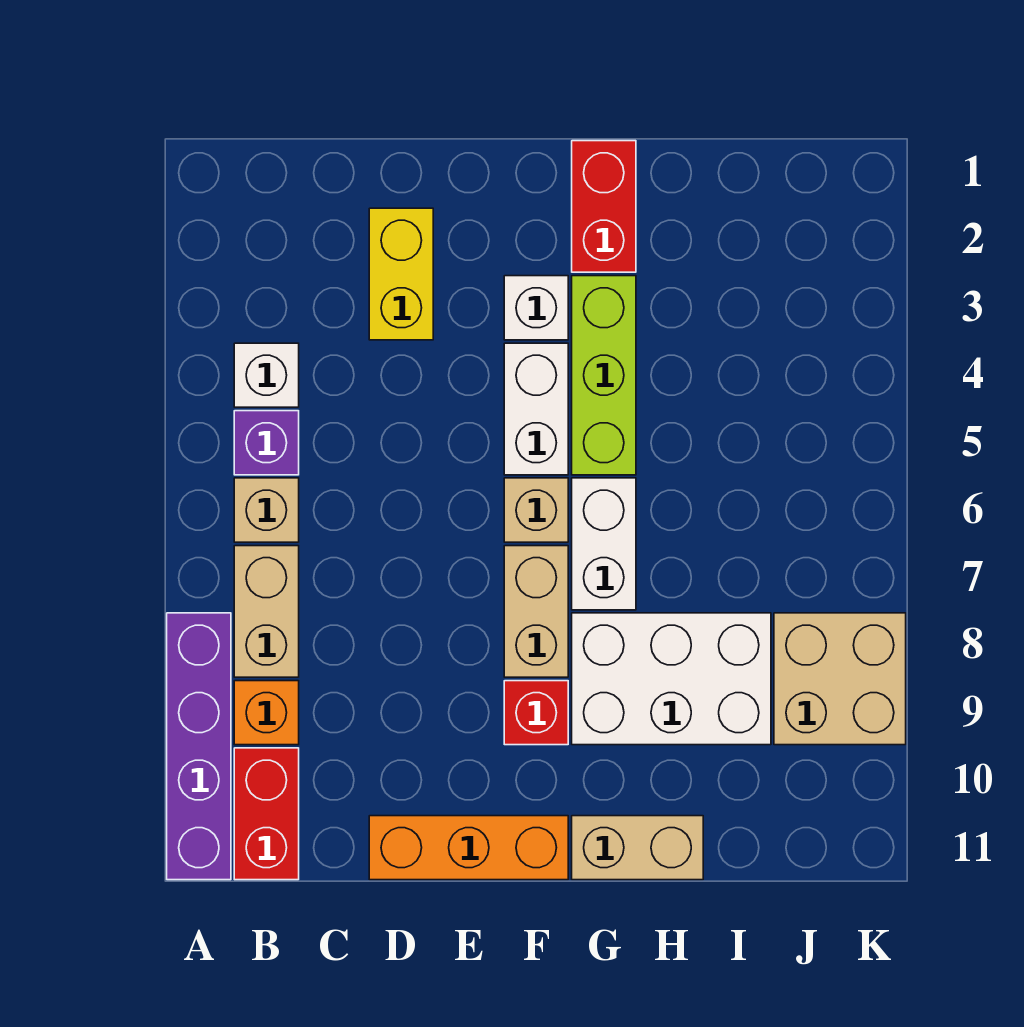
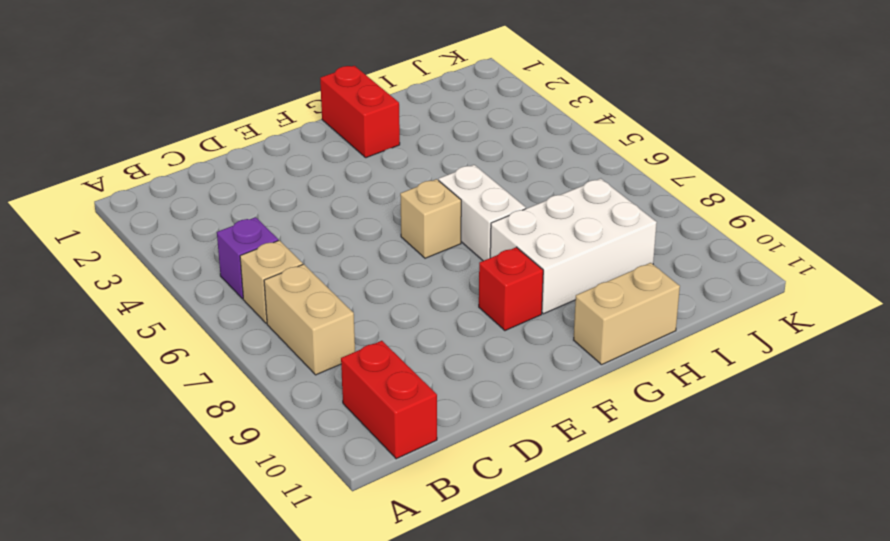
none -> purple brick A8:A11 level 1
none -> white brick B4 level 1
none -> orange brick B9 level 1

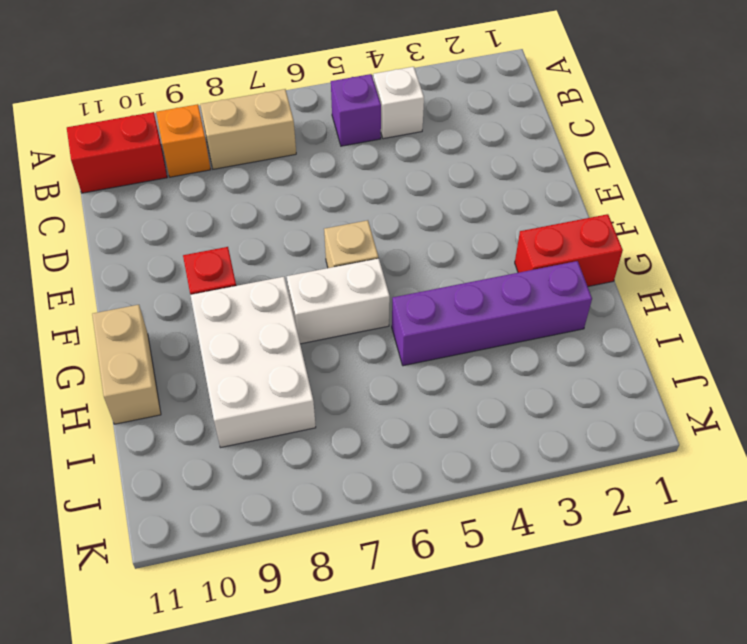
purple brick H2:H5 level 1 -> purple brick A8:A11 level 1
none -> tan brick B6 level 1
none -> yellow brick D2:D3 level 1
none -> orange brick D11:F11 level 1

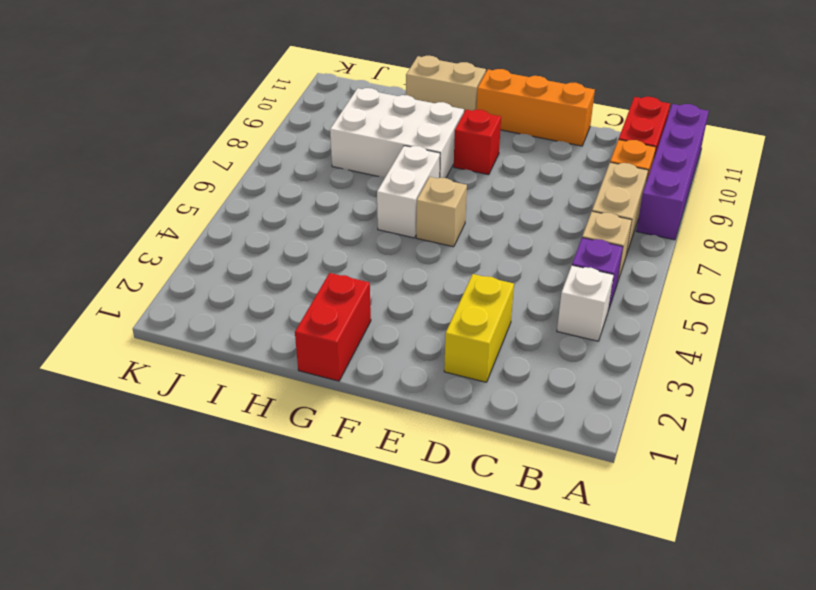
none -> white brick F3 level 1
none -> white brick F4:F5 level 1
none -> tan brick F7:F8 level 1

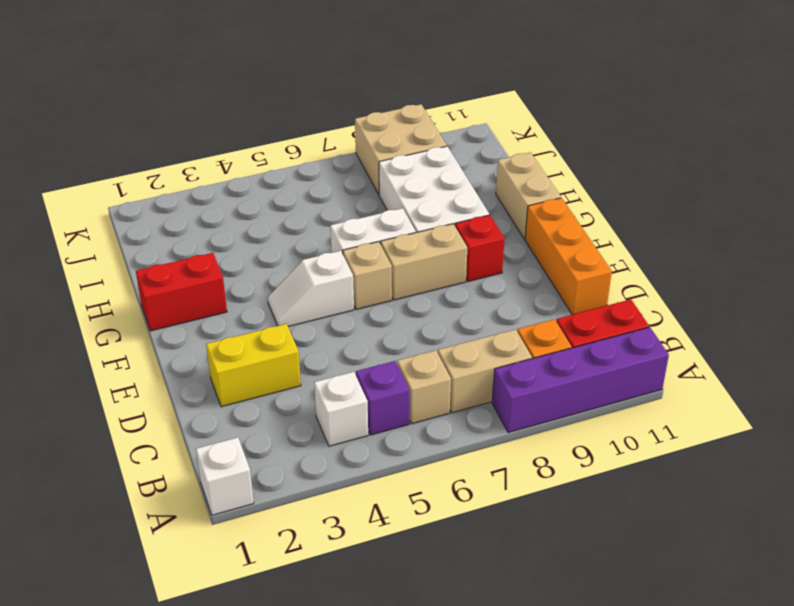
white brick A1 level 1 -> white brick F3 level 1
white slope F4:F5 level 1 top 5 -> white brick F4:F5 level 1
none -> lime brick G3:G5 level 1

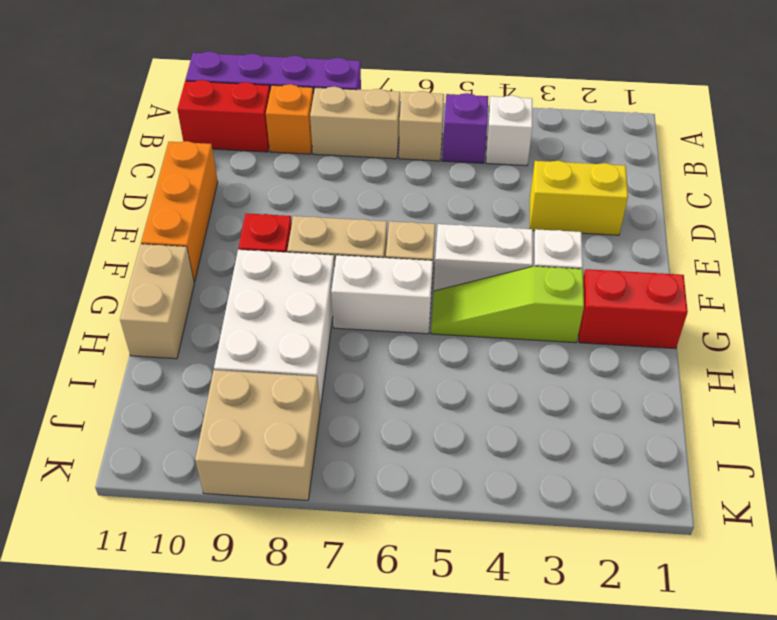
lime slope G3:G5 level 1 top 3 -> lime brick G3:G5 level 1

